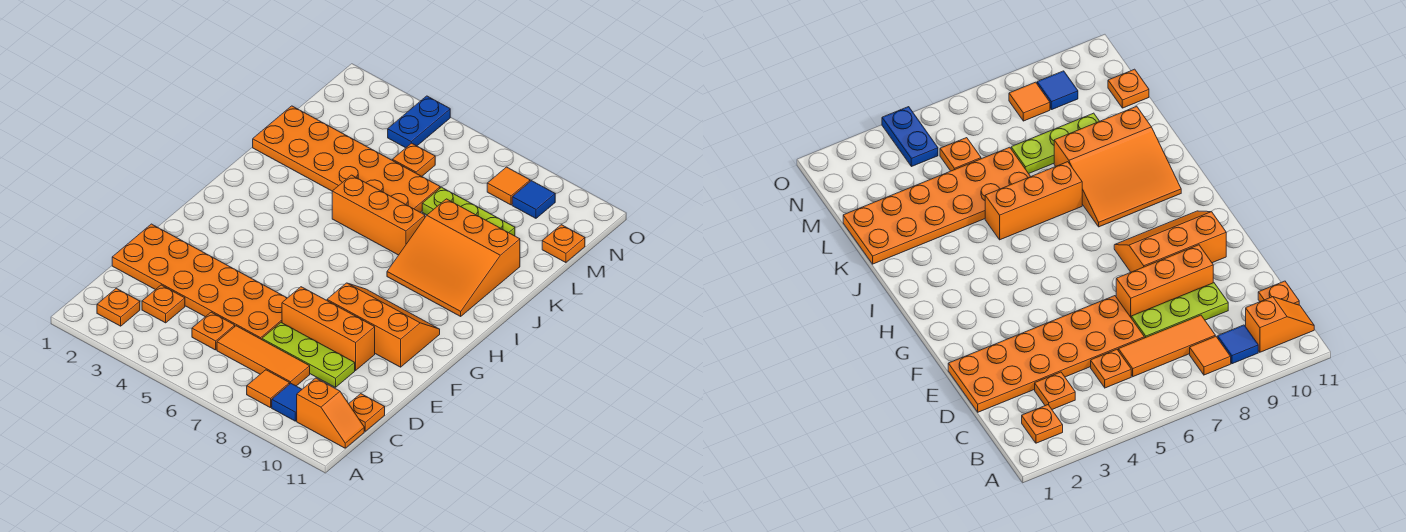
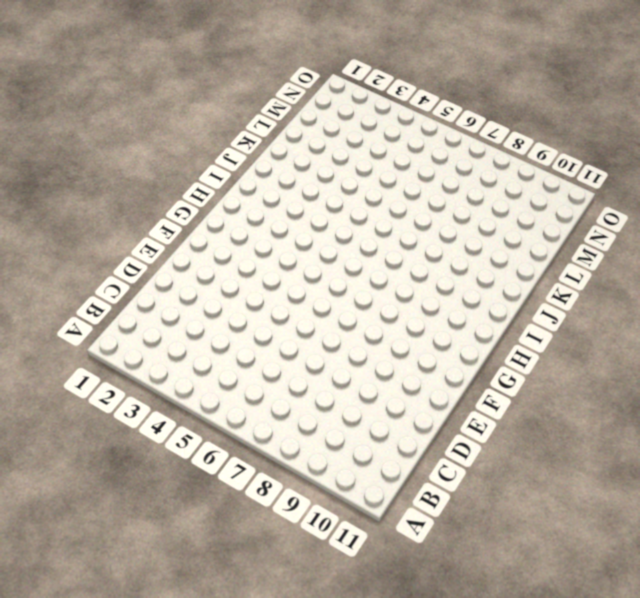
none -> orange plate B2 level 1
none -> orange tile B8 level 1
none -> blue tile B9 level 1

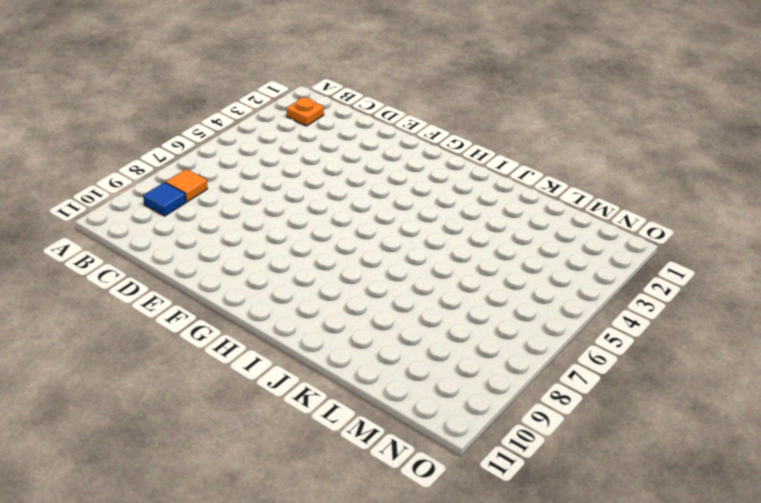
none -> orange slope B10:B11 level 1 top 10
none -> orange plate C3 level 1
none -> orange plate C5 level 1

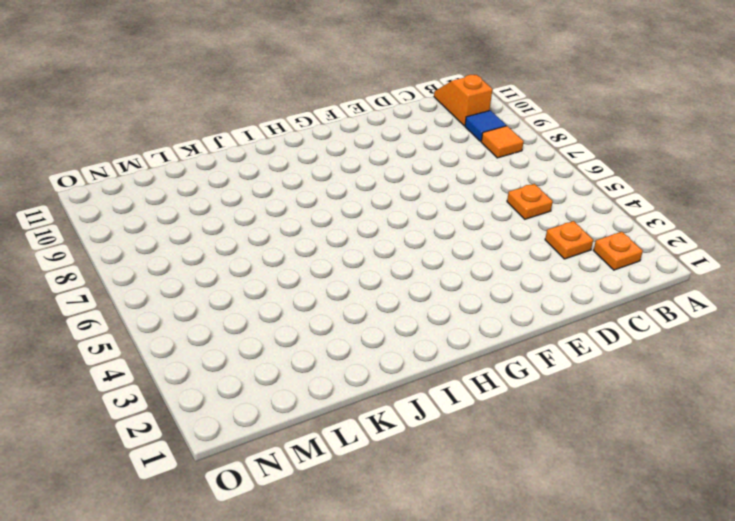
none -> orange tile C6:C8 level 1
none -> orange plate C11 level 1
none -> orange plate D1:E6 level 1

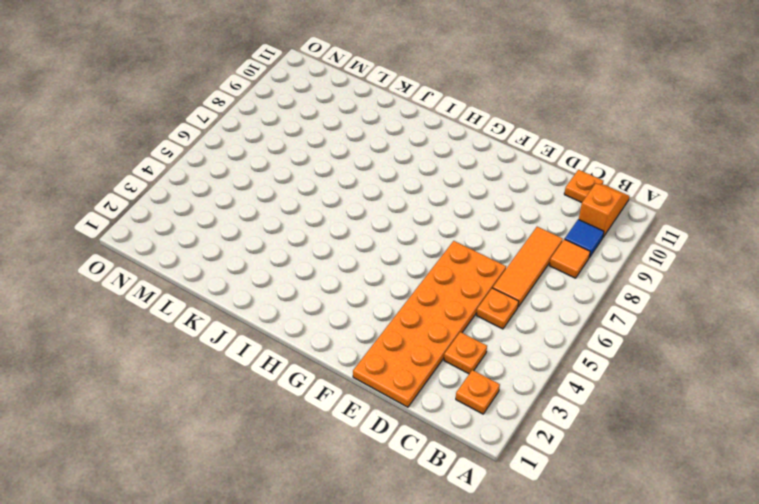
none -> lime plate D7:D9 level 1
none -> orange brick E7:E9 level 1
none -> orange slope F8:G10 level 1 top F

